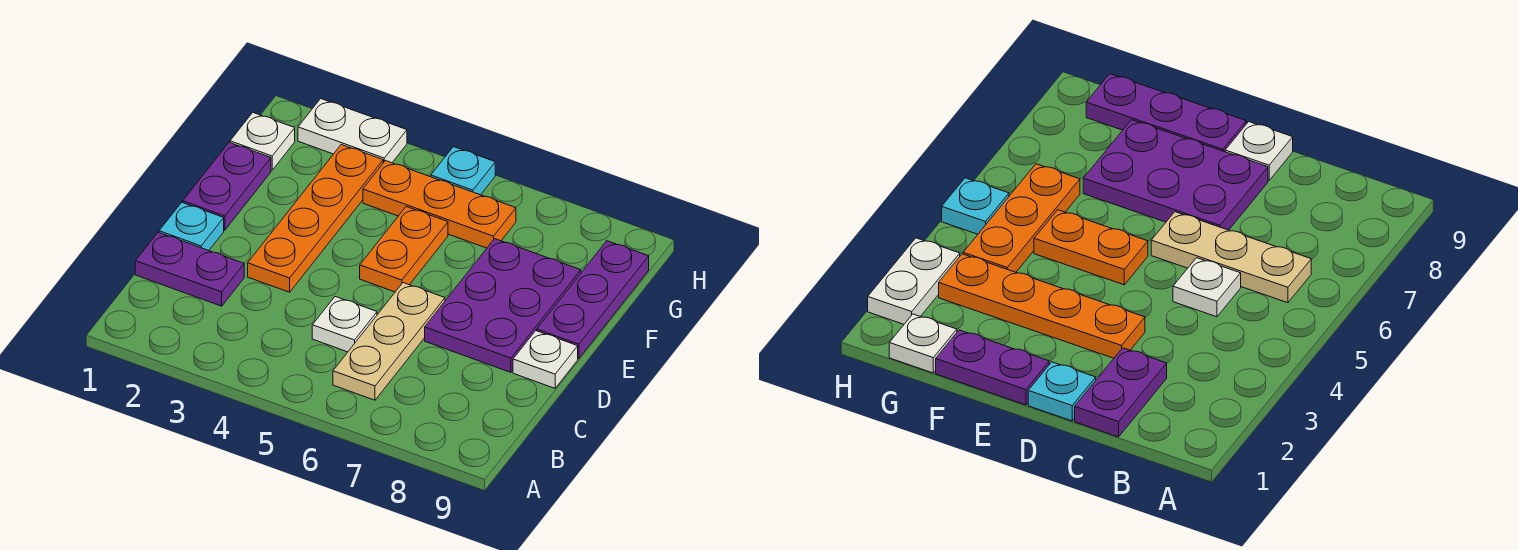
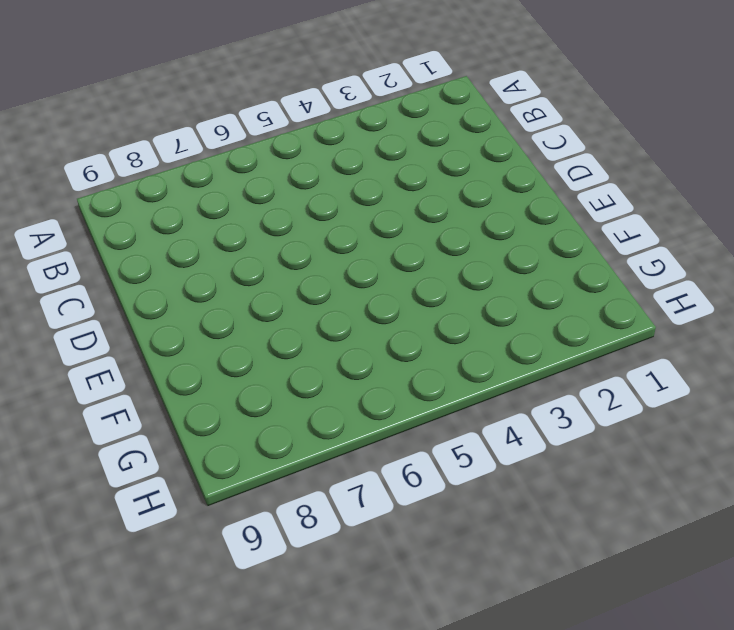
none -> tan plate B6:D6 level 1
none -> purple plate C1:C2 level 1
none -> white plate C5 level 1

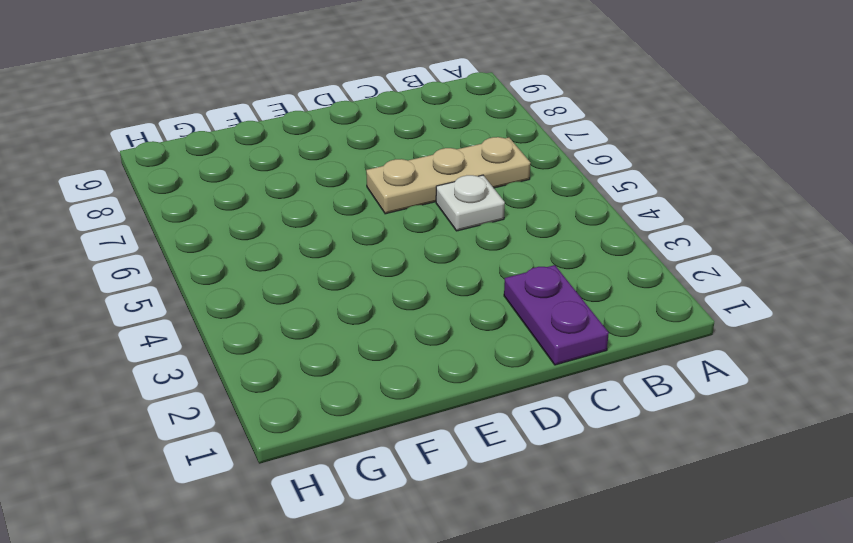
none -> cyan plate D1 level 1
none -> orange plate D3:G3 level 1
none -> purple plate D7:F8 level 1

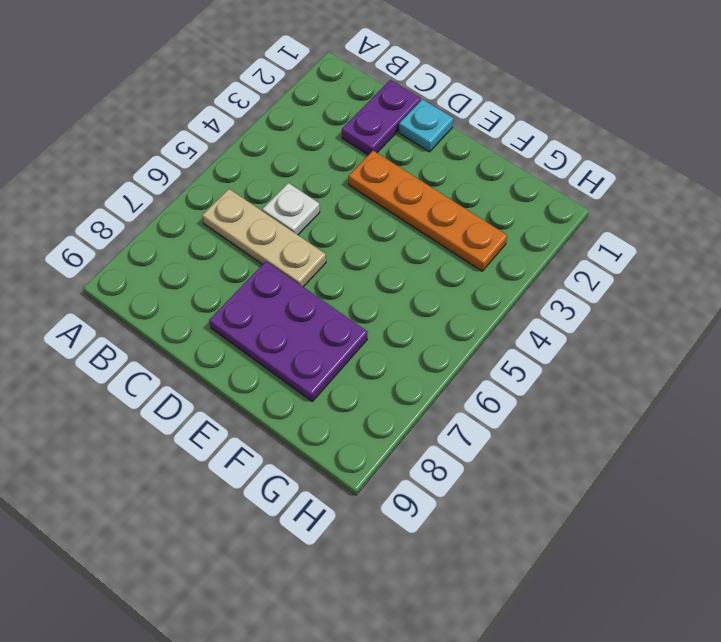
none -> white plate D9 level 1
none -> purple plate E1:F1 level 1
none -> orange plate E5:F5 level 1

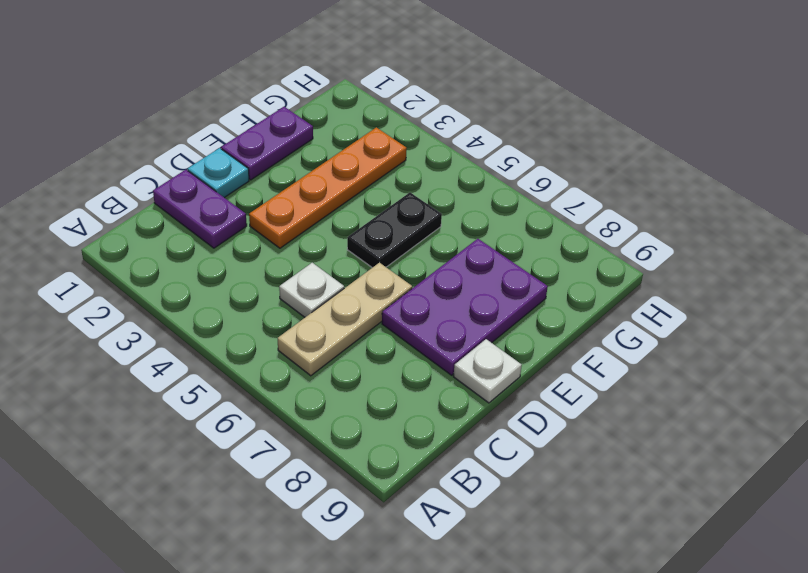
black plate E5:F5 level 1 -> orange plate E5:F5 level 1
none -> purple plate E9:G9 level 1
none -> white plate G1 level 1
none -> orange plate G4:G6 level 1

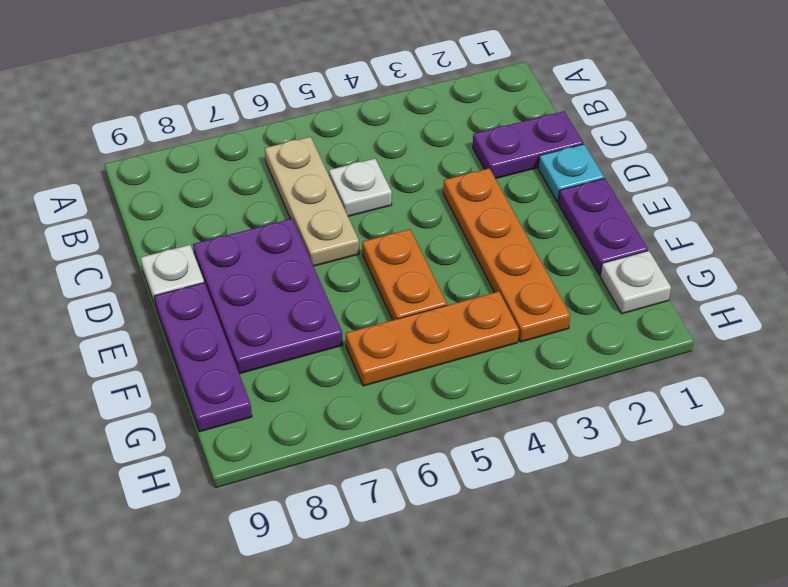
none -> white plate H2:H3 level 1
none -> cyan plate H5 level 1

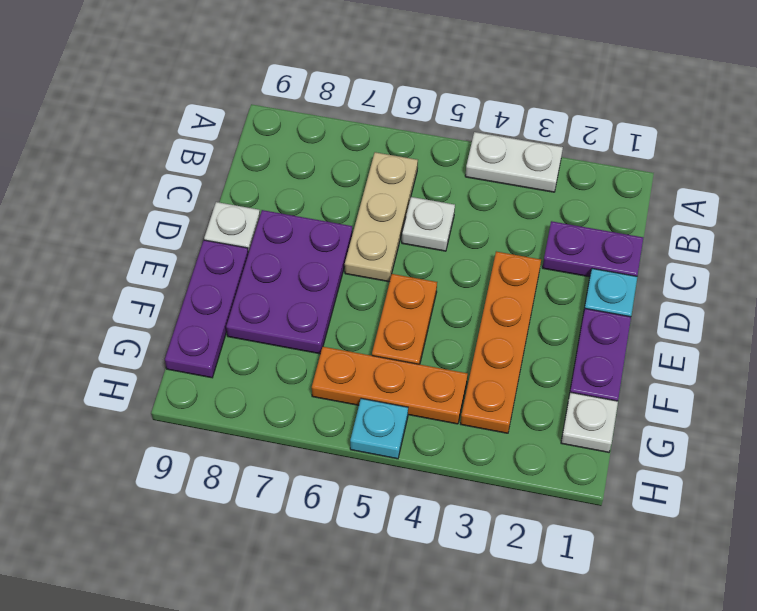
white plate A3:A4 level 1 -> white plate H2:H3 level 1

